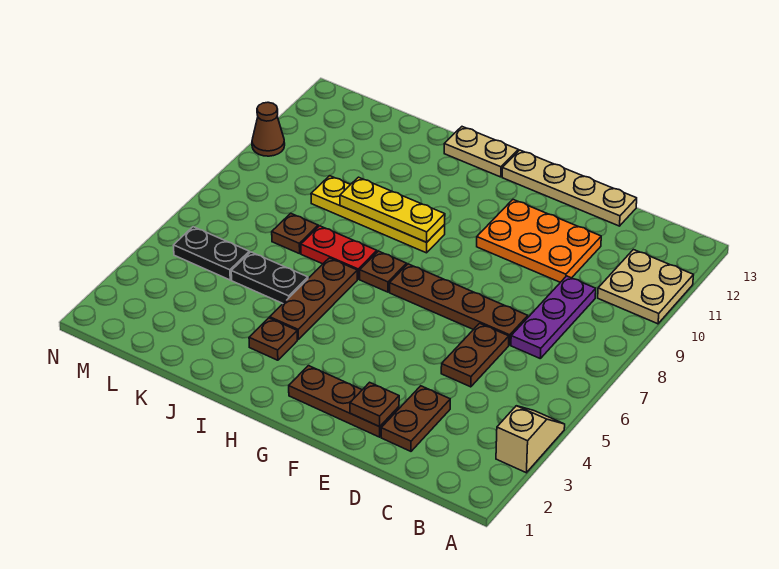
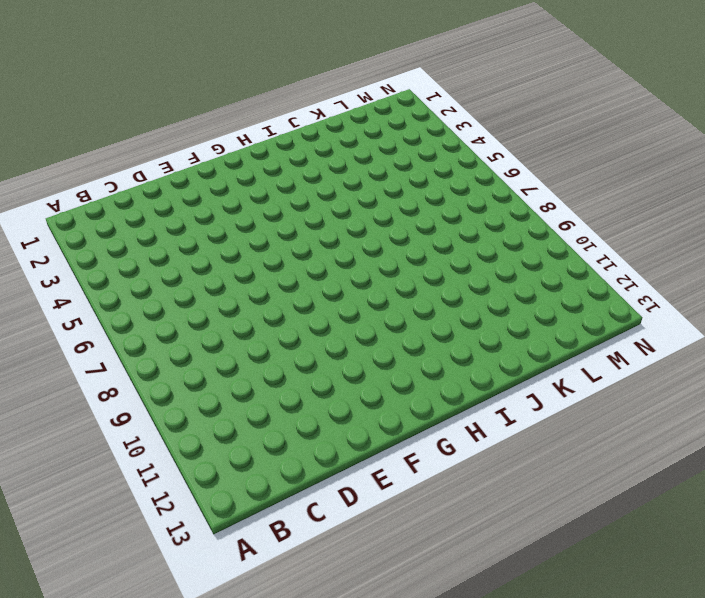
none -> tan slope A3:A4 level 1 top 3
none -> tan plate A10:B11 level 1
none -> purple plate C7:C9 level 1

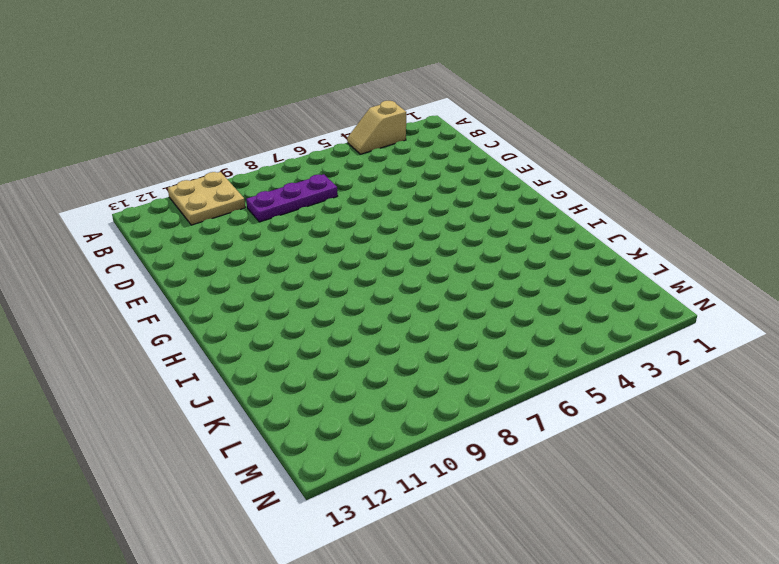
none -> brown plate D2:D3 level 1
none -> brown plate D5:D6 level 1
none -> brown plate D7:G7 level 1

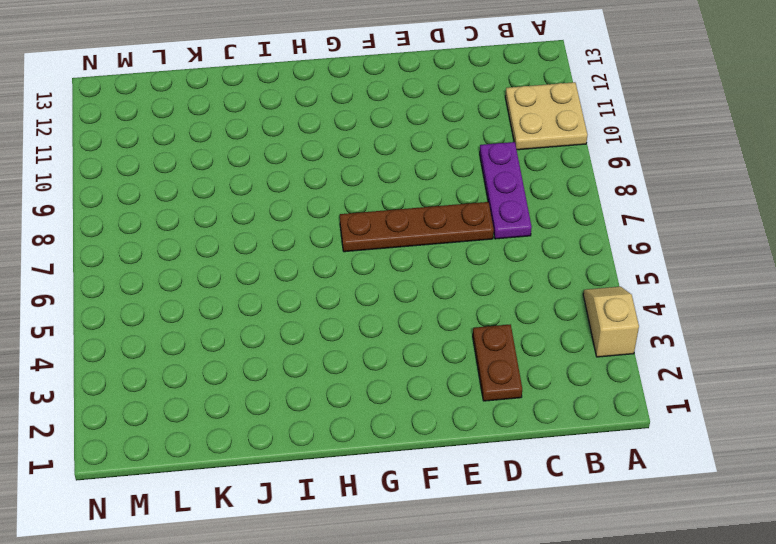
none -> brown plate D5:D6 level 1
none -> orange plate D10:F11 level 1
none -> tan plate D13:G13 level 1

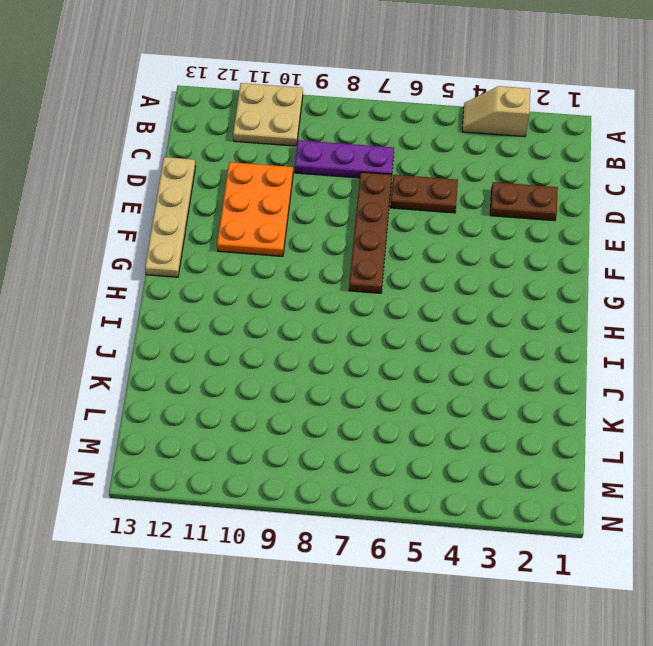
none -> brown plate E2:G2 level 1
none -> brown plate H7 level 1
none -> yellow plate H9:K9 level 1

